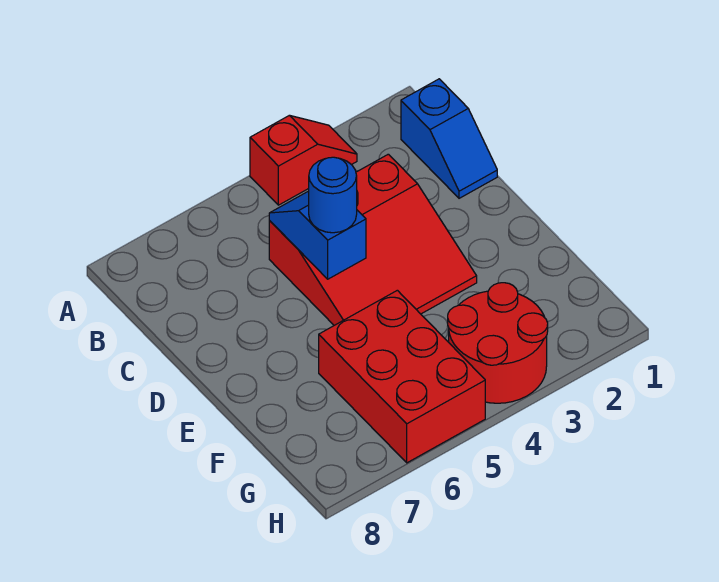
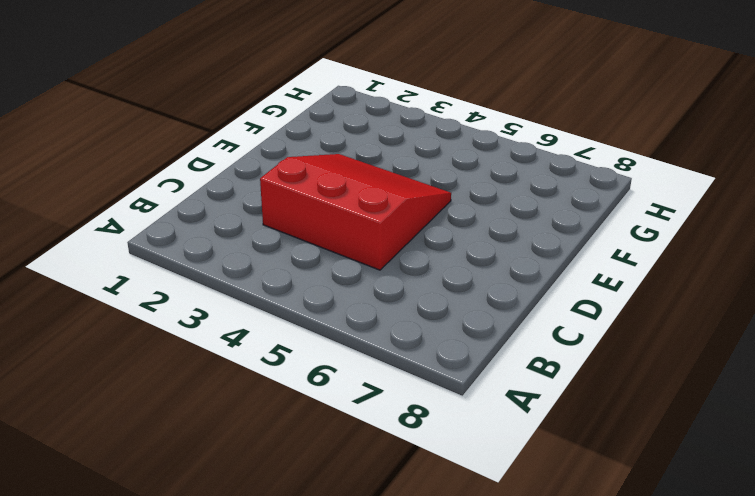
none -> red slope A3:A4 level 1 top 4
none -> blue slope B1:C1 level 1 top B

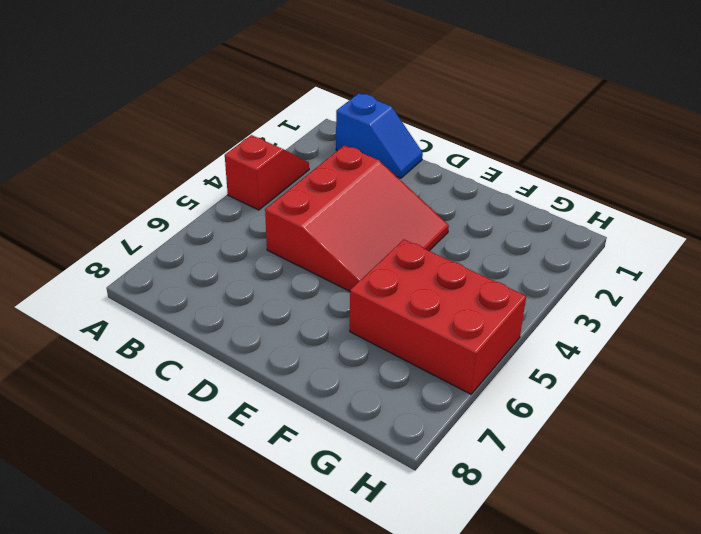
none -> red round brick G3:H4 level 1
none -> blue slope C5:D5 level 2 top D

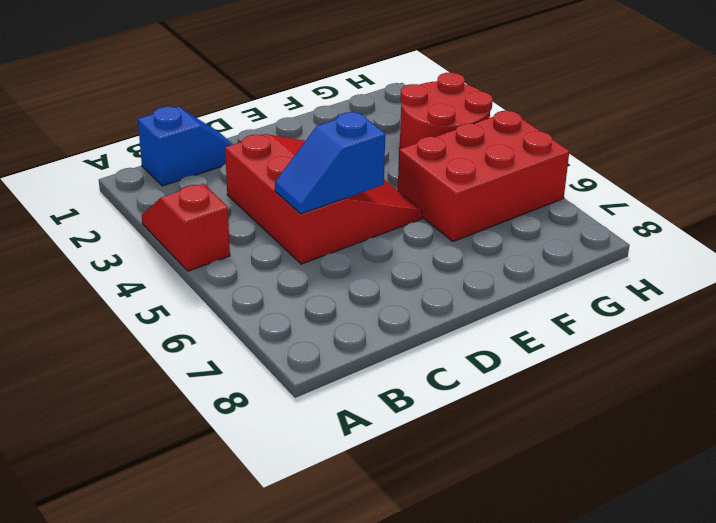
none -> blue round brick D5 level 3

